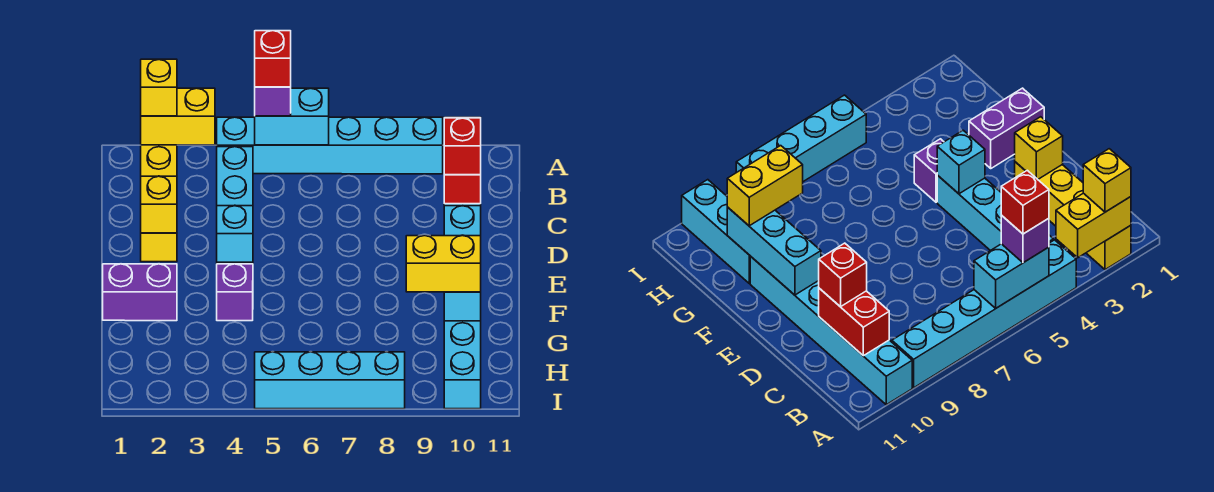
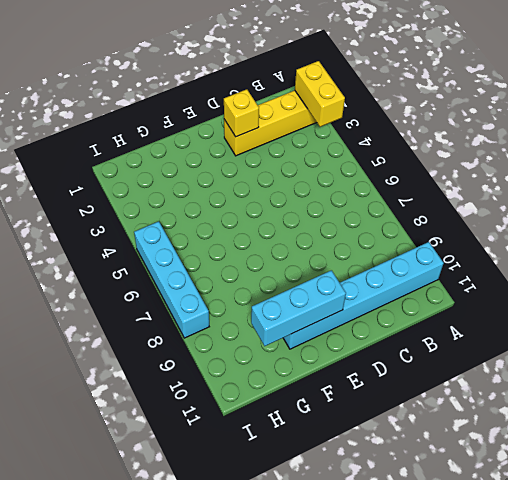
none -> cyan brick A4:A9 level 1
none -> cyan brick B4:E4 level 1
none -> purple brick F1:F2 level 1

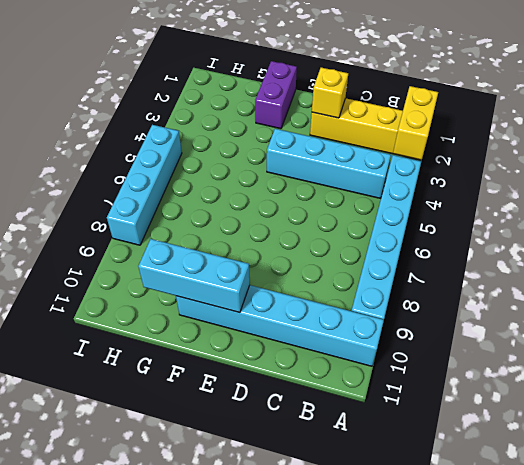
none -> purple brick F4 level 1
none -> cyan brick G10:I10 level 1
none -> cyan brick A5:A6 level 2

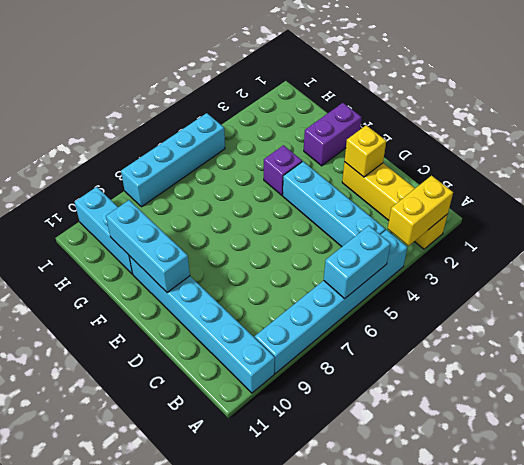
none -> red brick B10:C10 level 2
none -> cyan brick E4 level 2
none -> yellow brick A2 level 3

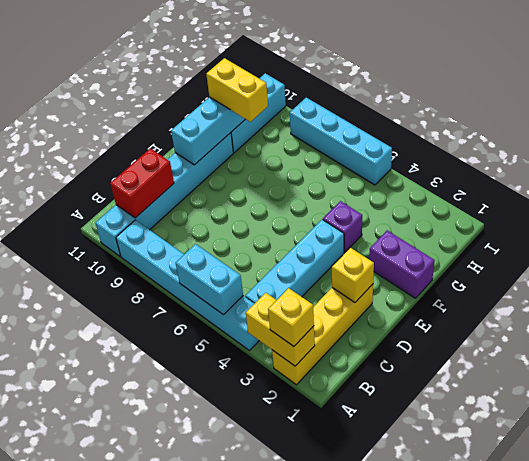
none -> cyan brick E4 level 2
none -> purple brick A5 level 3
none -> red brick C10 level 3

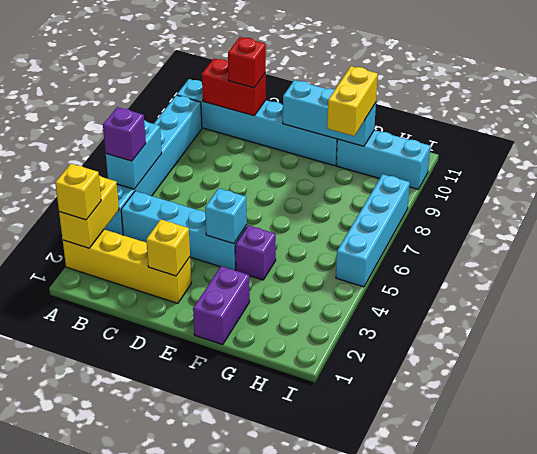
none -> red brick A5 level 4

